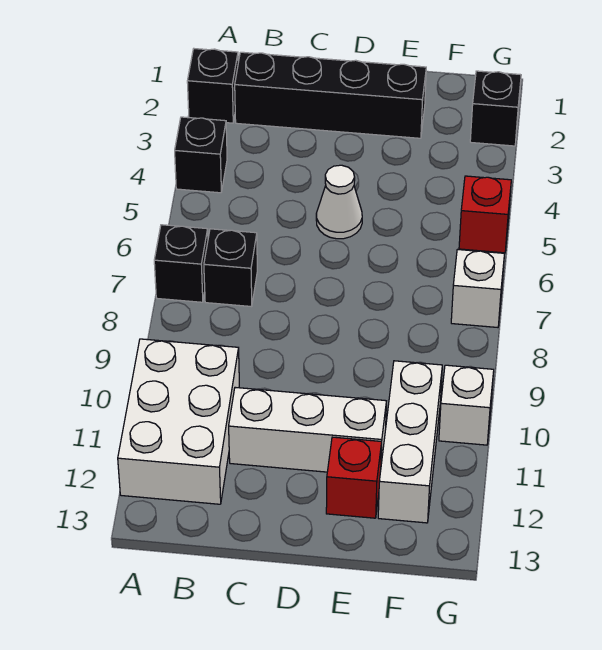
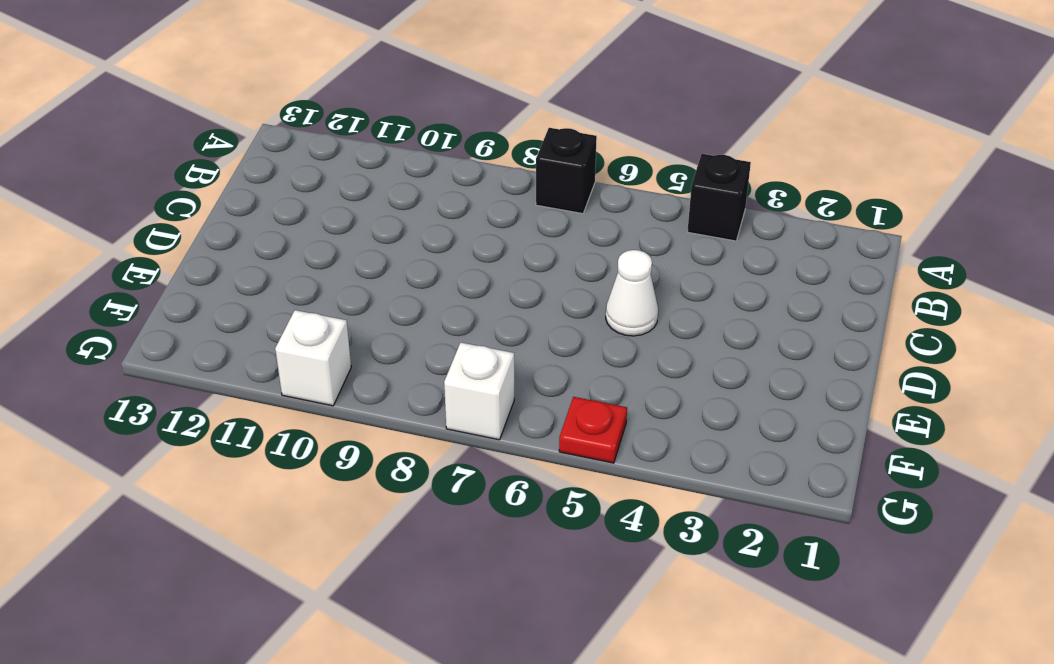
red plate G5 level 1 -> red brick G5 level 1
none -> black brick A2 level 1
none -> white brick A10:B12 level 1
none -> black brick B2:E2 level 1

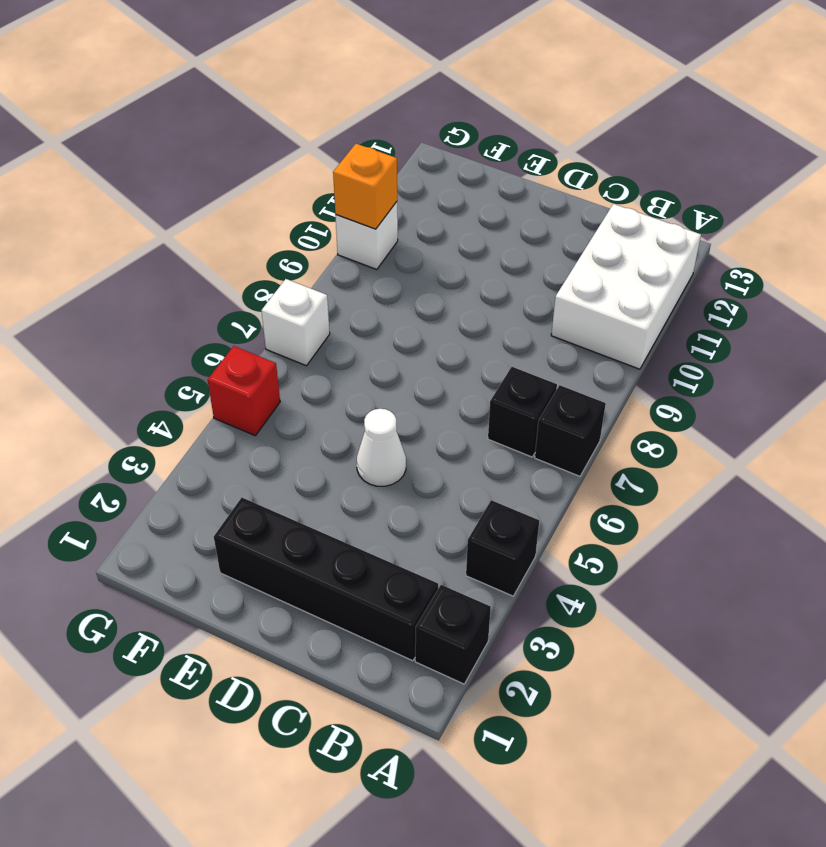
orange brick G10 level 2 -> none
none -> white brick C11:E11 level 1
none -> red brick E12 level 1
none -> white brick F10:F12 level 1

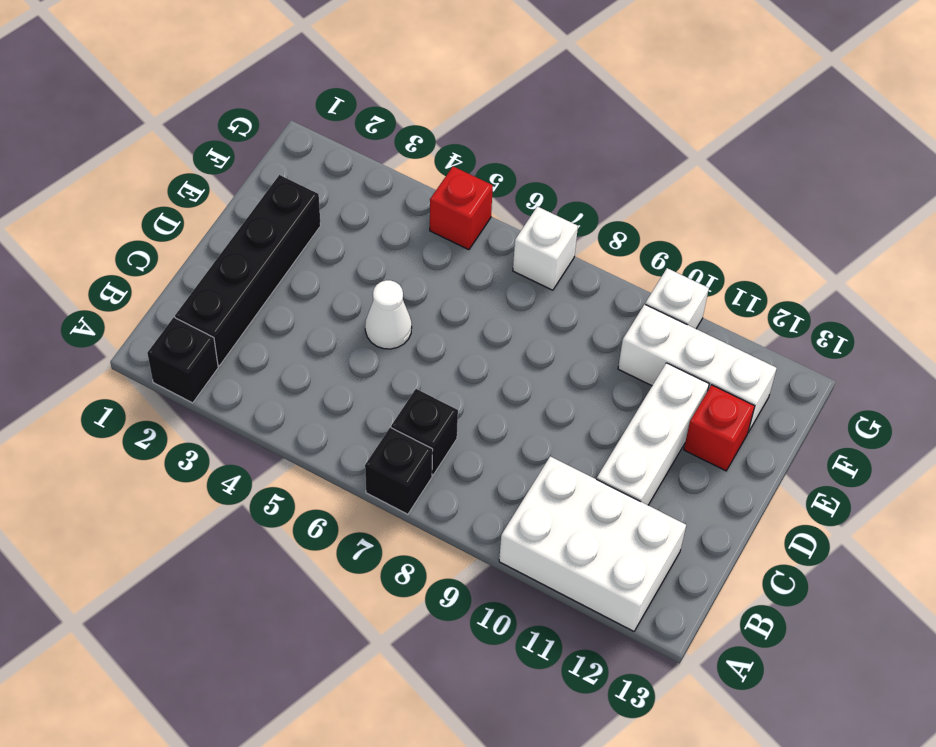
none -> black brick A4 level 1
none -> black brick G2 level 1

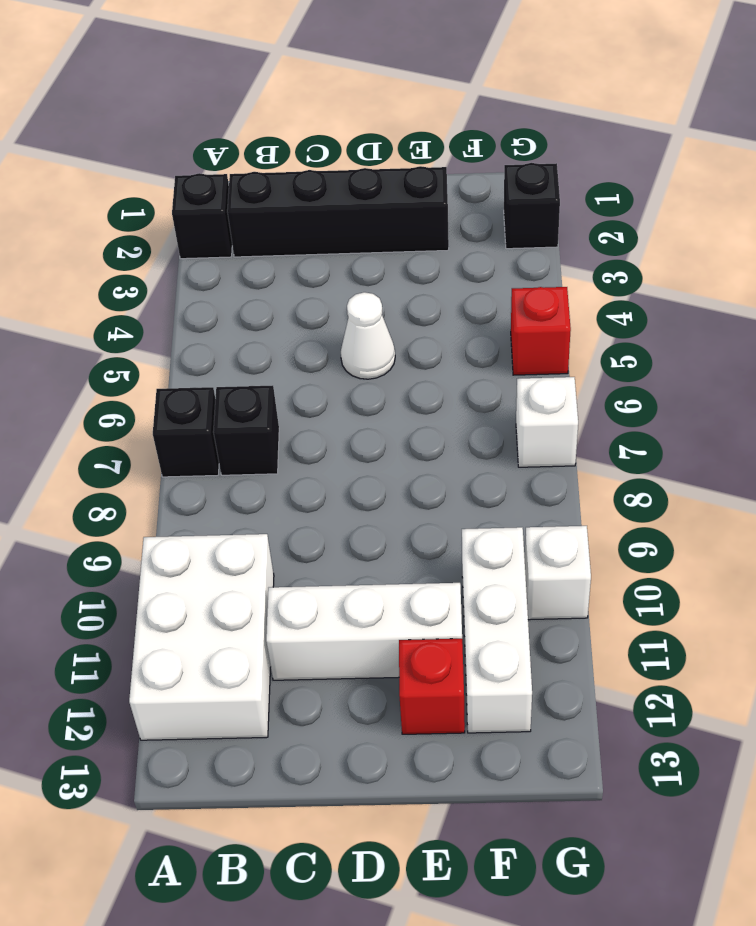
none -> black brick A4 level 1

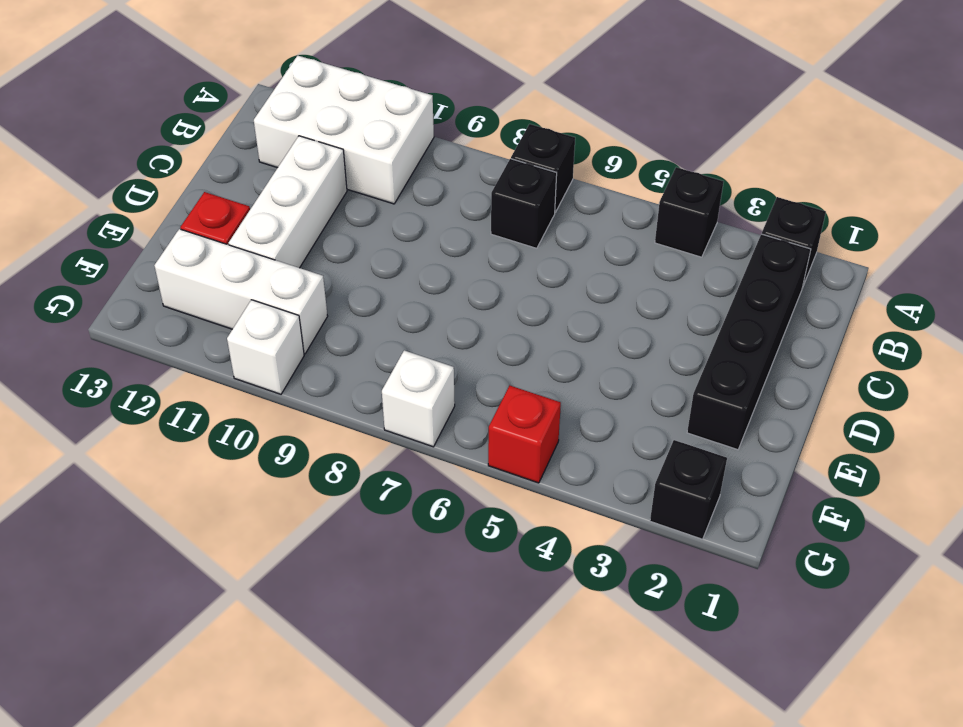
none -> white cone D5 level 1

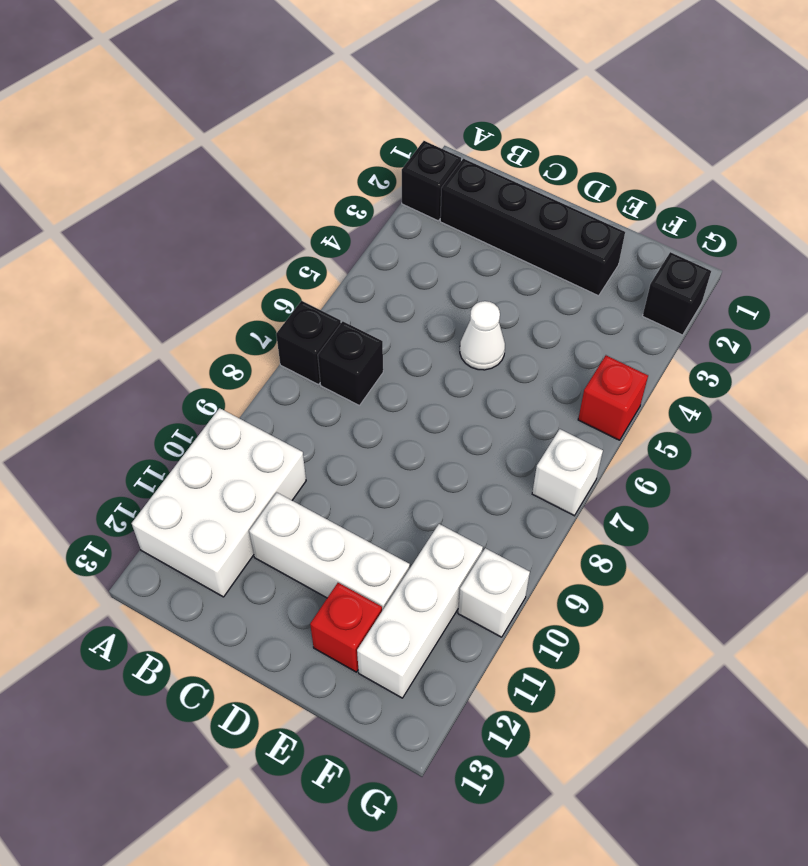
none -> black brick A4 level 1

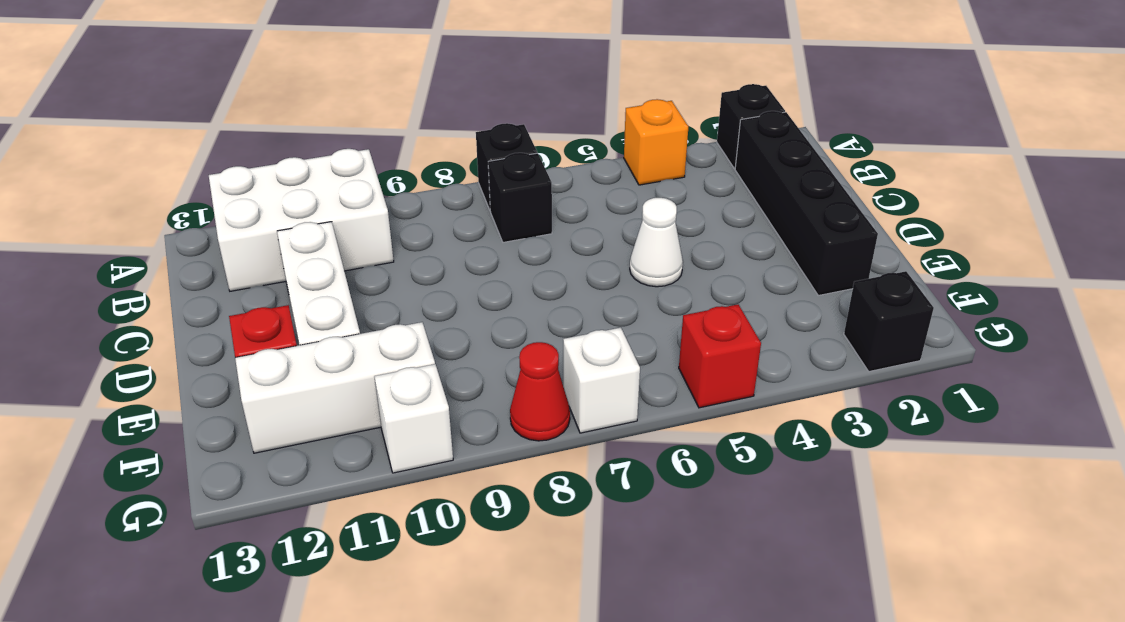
orange brick A4 level 1 -> black brick A4 level 1
red cone G8 level 1 -> none

